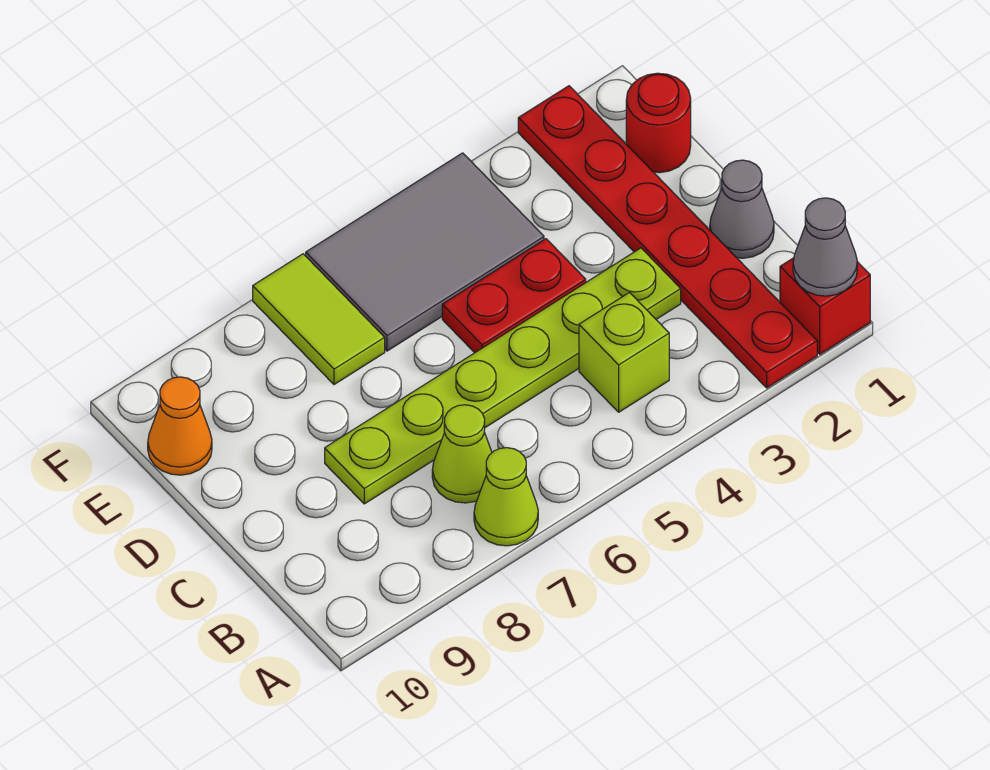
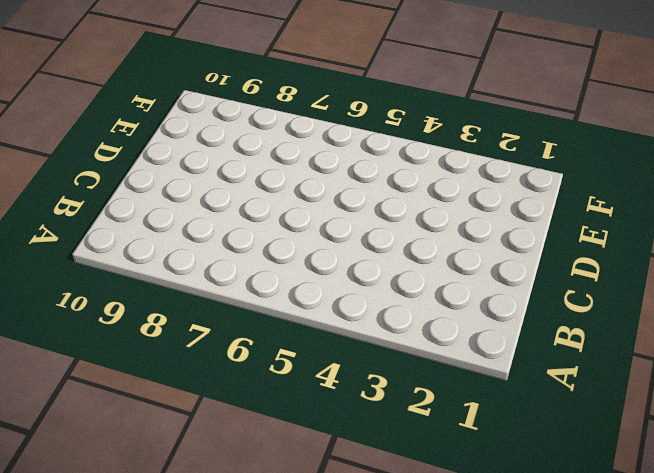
none -> red brick A1 level 1
none -> red plate A2:F2 level 1
none -> lime cone A7 level 1

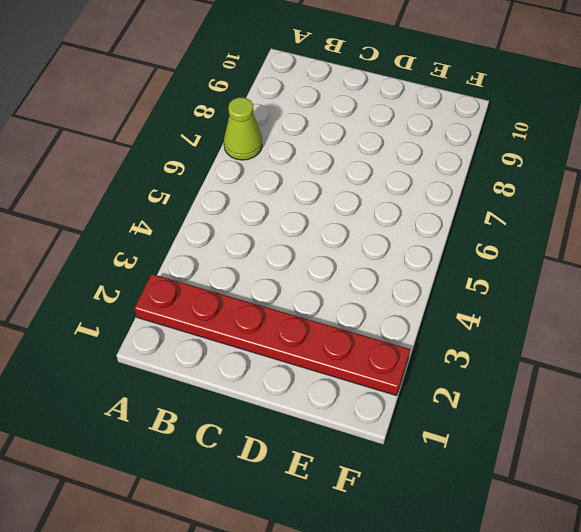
none -> red brick A1 level 1
none -> lime brick B4 level 1
none -> lime cone B7 level 1

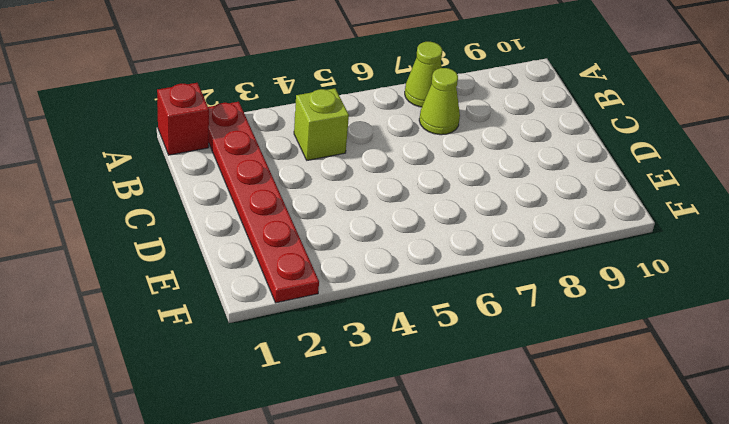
none -> grey cone C1 level 1
none -> lime plate C3:C8 level 1
none -> red plate D4:D5 level 1

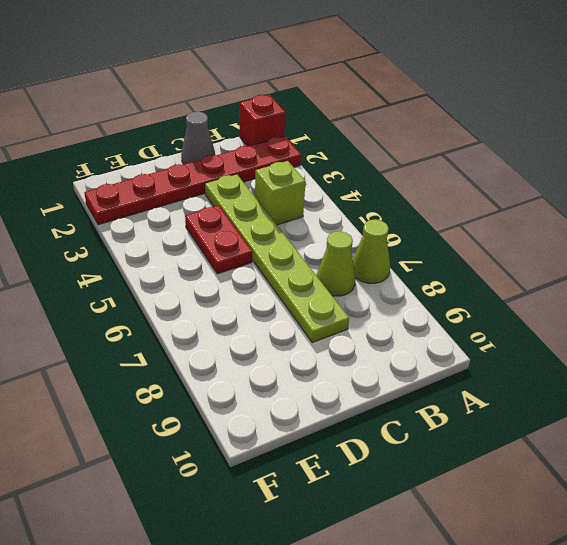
none -> red round brick E1 level 1
none -> grey tile E4:F6 level 1
none -> lime tile E7:F7 level 1

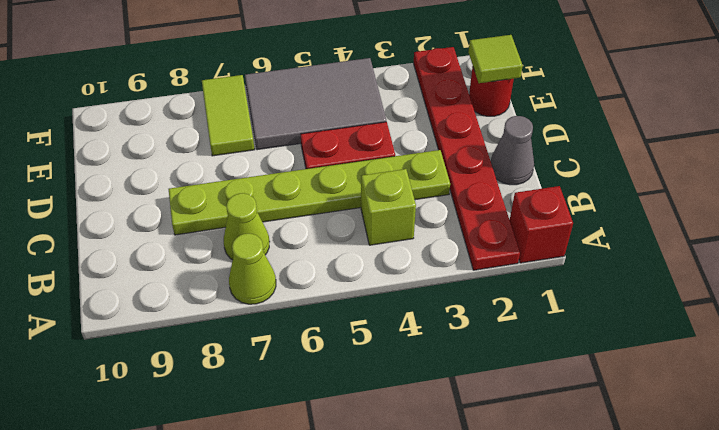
lime tile E1 level 2 -> none
none -> orange cone E10 level 1
none -> grey cone A1 level 2

